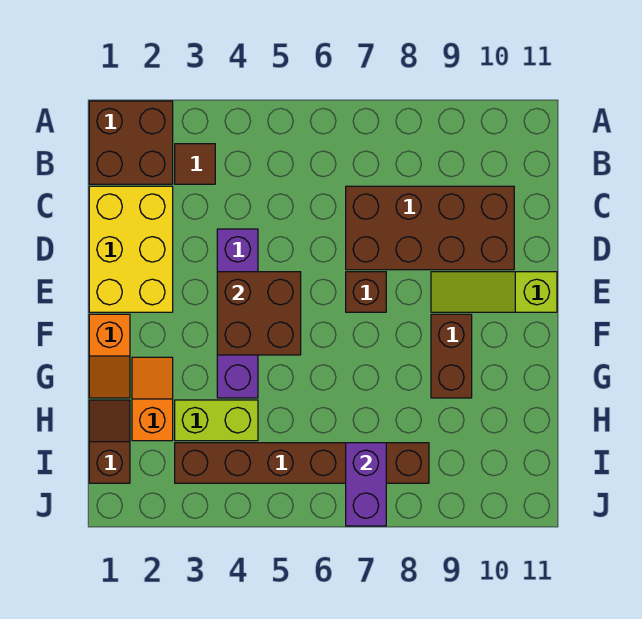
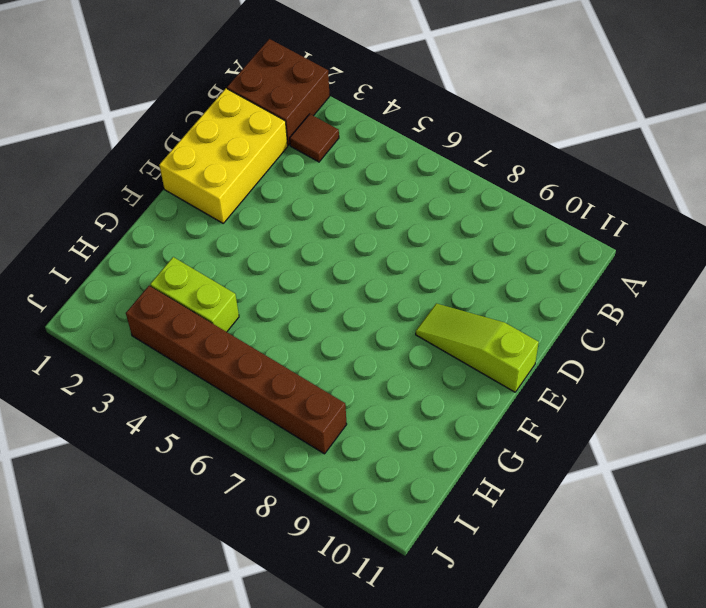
none -> brown brick C7:D10 level 1
none -> purple brick D4:G4 level 1
none -> brown brick E7 level 1

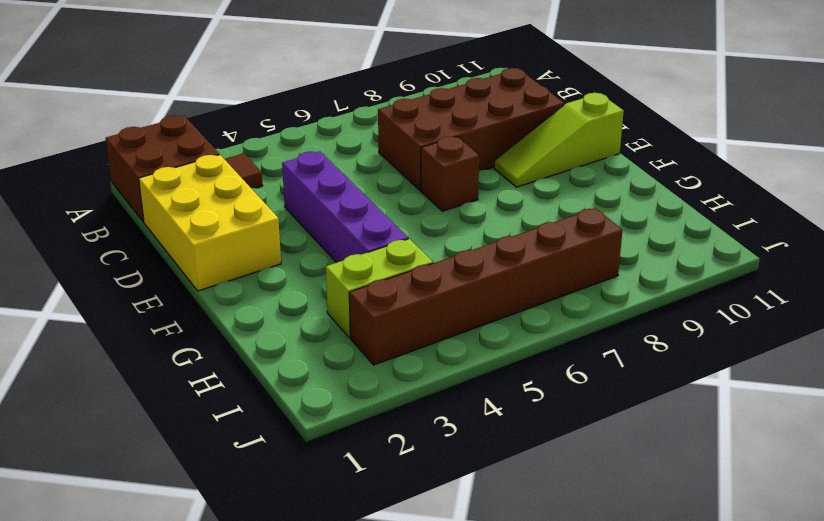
none -> orange slope F1:G1 level 1 top F
none -> brown brick F9:G9 level 1
none -> orange slope G2:H2 level 1 top H

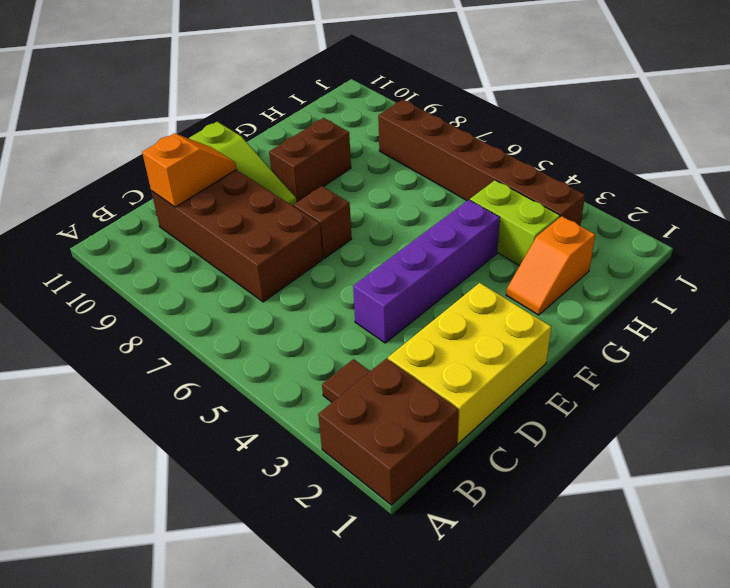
orange slope C10:D10 level 2 top C -> orange slope F1:G1 level 1 top F
none -> brown slope H1:I1 level 1 top I
none -> brown brick E4:F5 level 2
none -> purple brick I7:J7 level 2

